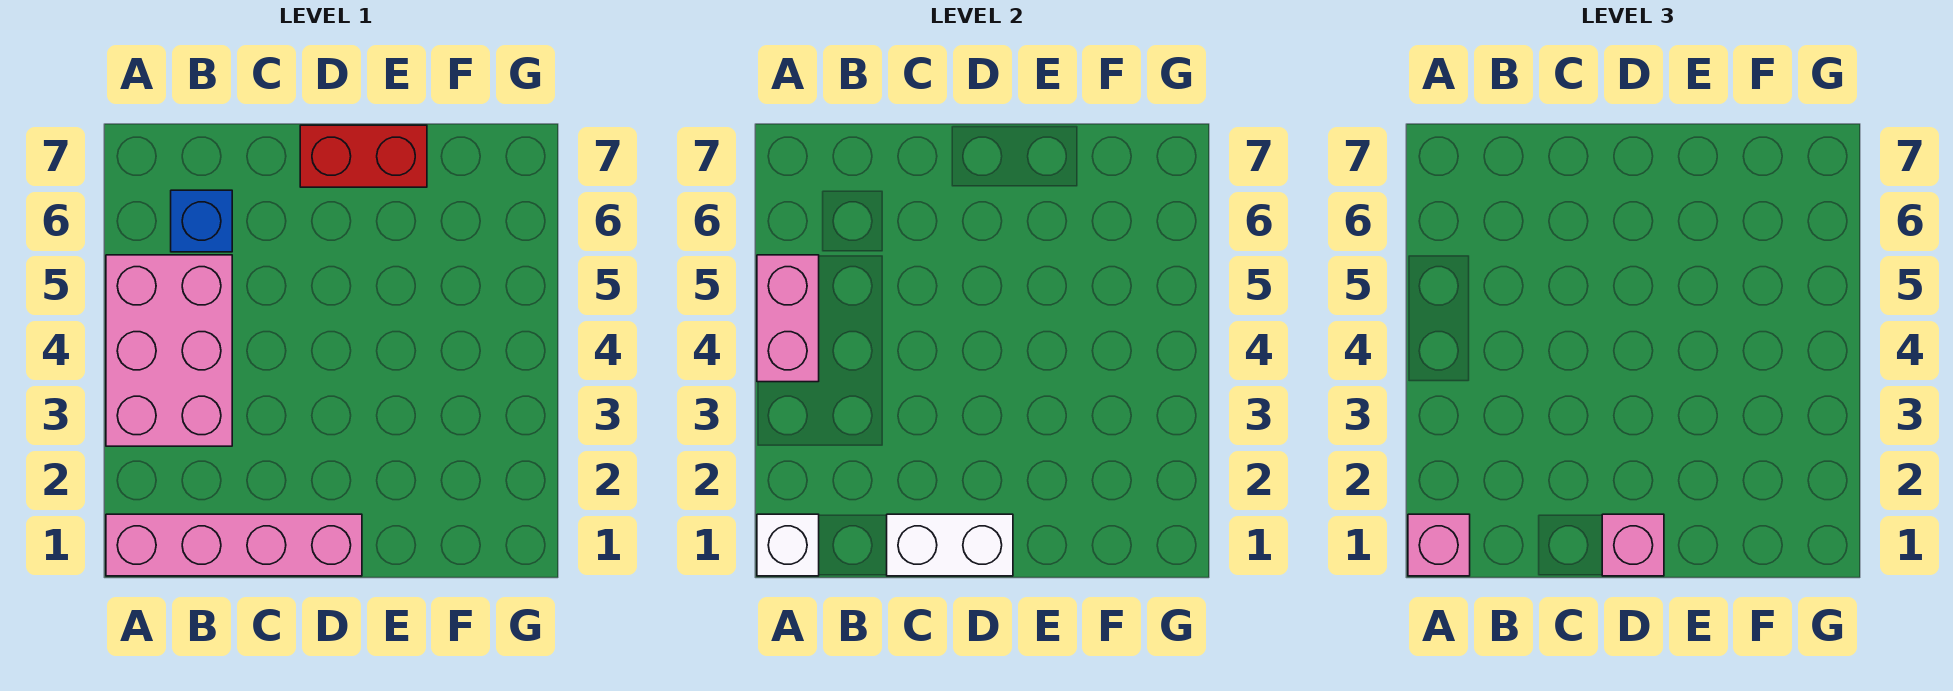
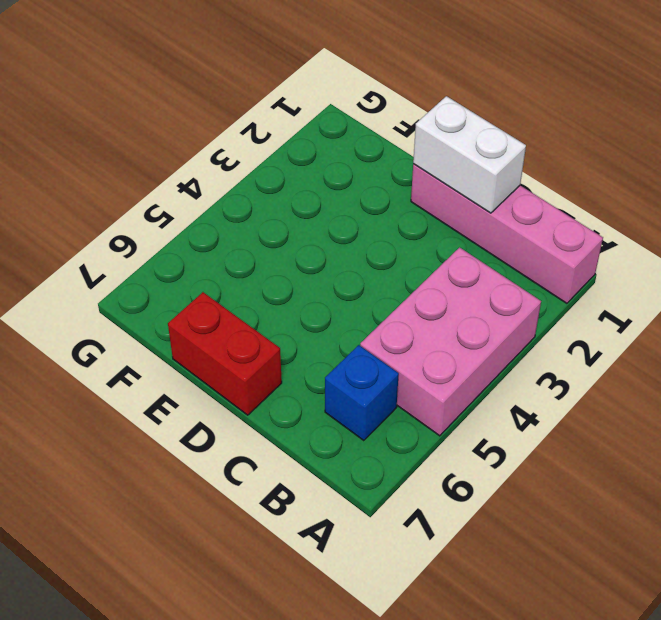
none -> white brick A1 level 2
none -> pink brick A4:A5 level 2

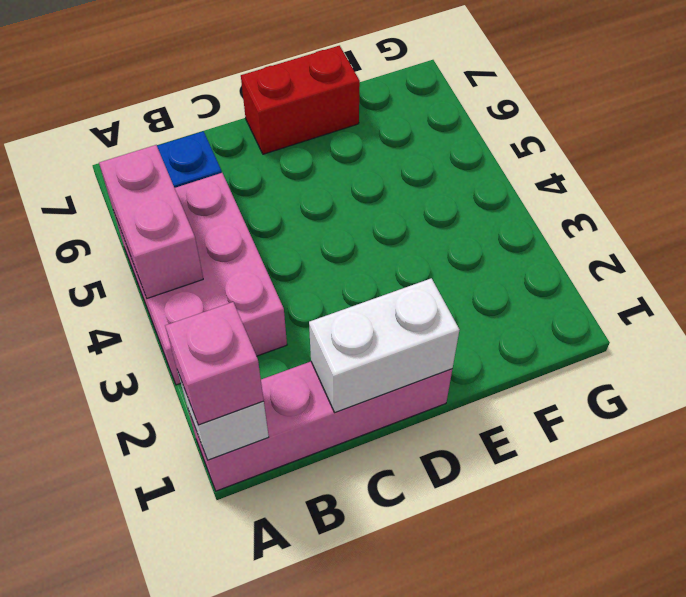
none -> pink brick D1 level 3

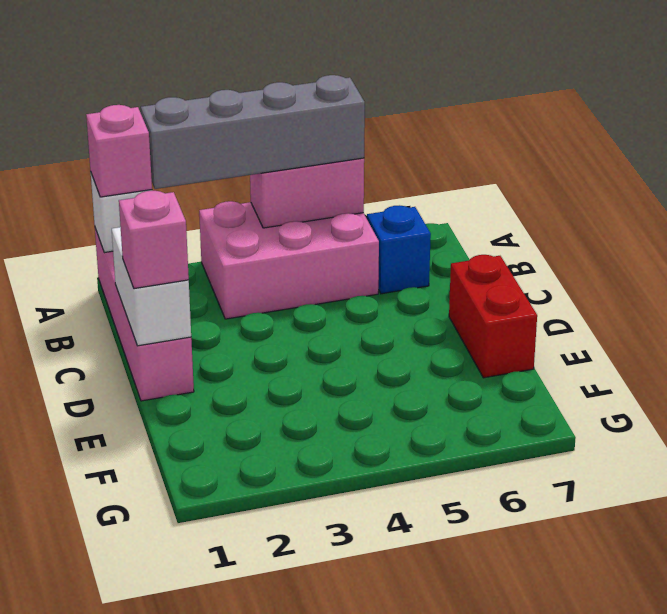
grey brick A2:A5 level 3 -> none

